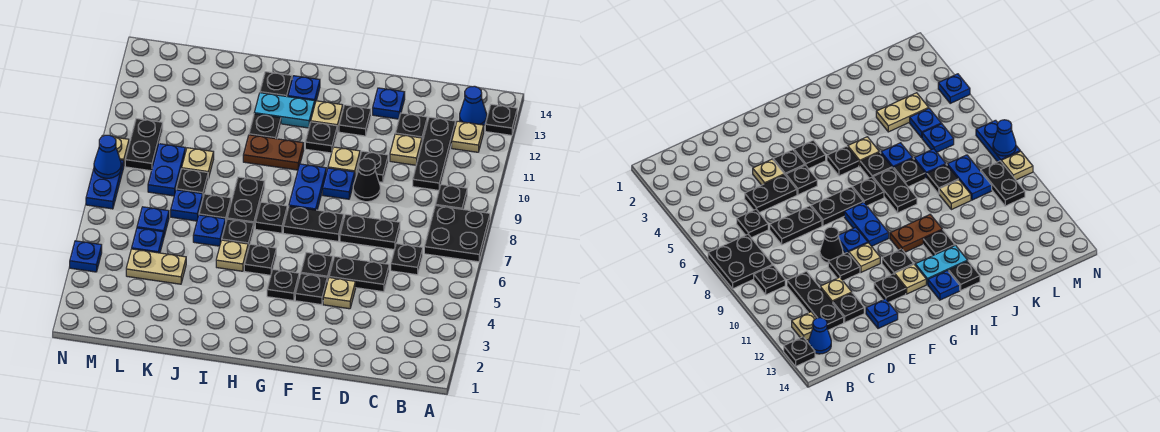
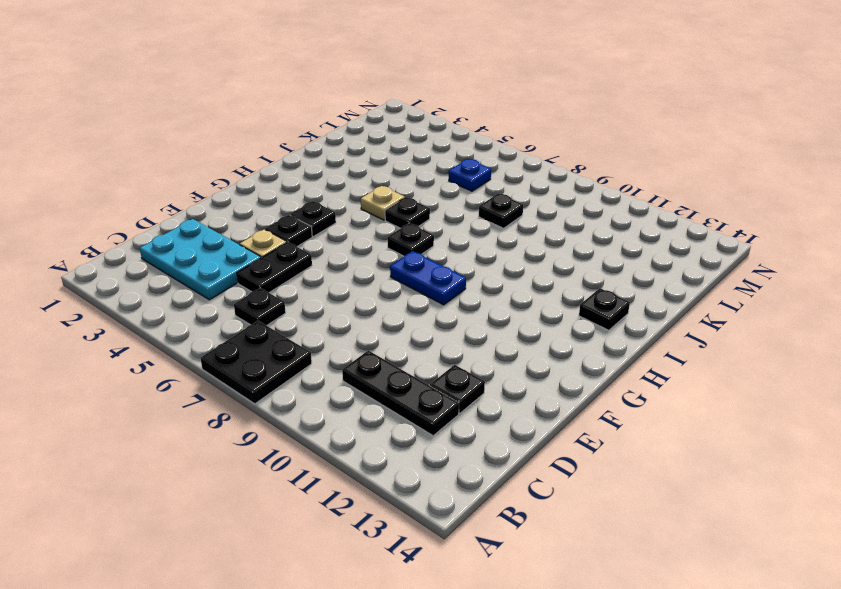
cyan plate C2:D4 level 1 -> none
none -> black plate A13 level 1
none -> black plate B9 level 1
none -> tan plate B12 level 1
none -> blue cone B13 level 1

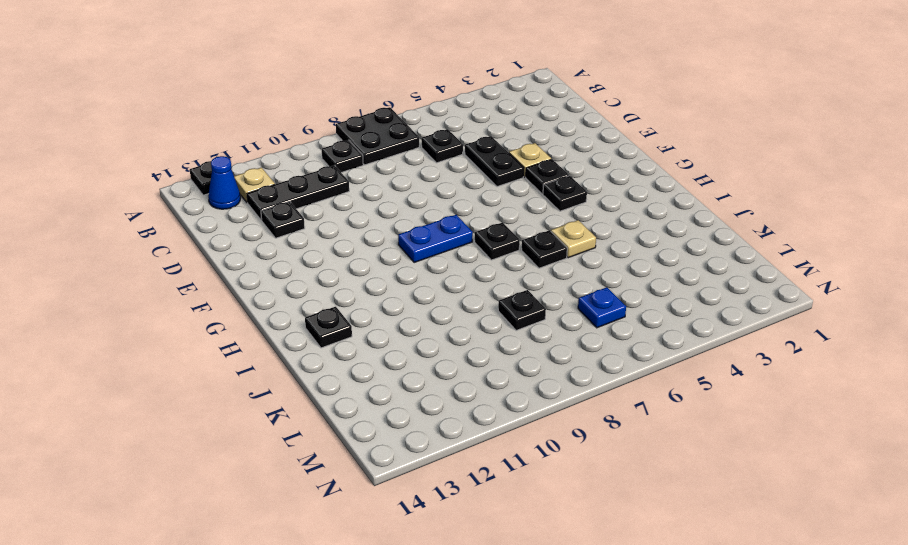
none -> black plate D7:E7 level 1
none -> tan plate D11 level 1
none -> black cone E9 level 1
none -> black plate E10 level 1

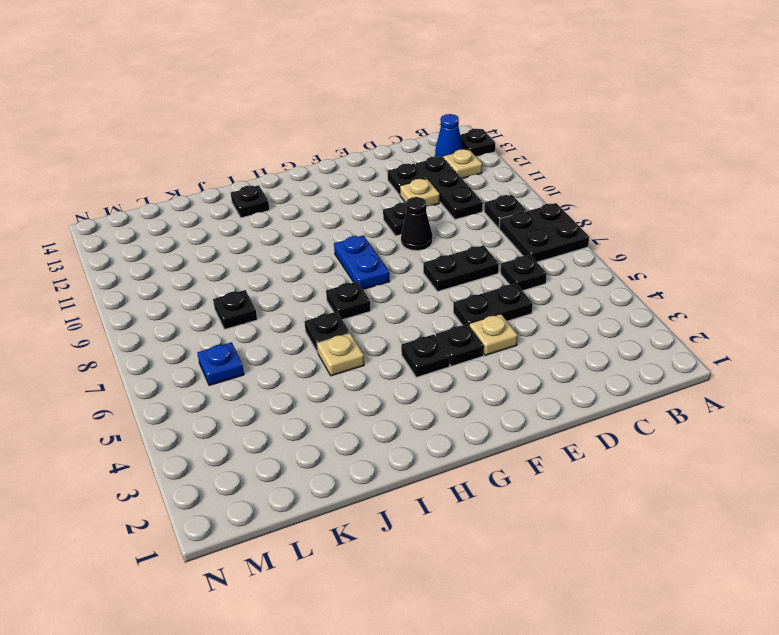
none -> blue plate E13 level 1
none -> black plate F5 level 1
none -> black plate F7:G7 level 1
none -> blue plate F9 level 1

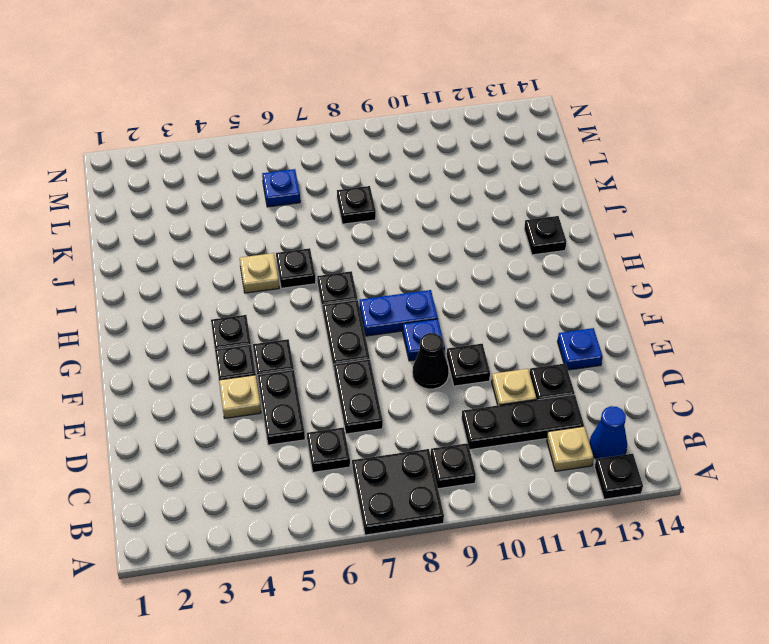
none -> tan plate F10 level 1
none -> black plate F12 level 1
none -> black plate G11 level 1
none -> tan plate G12 level 1

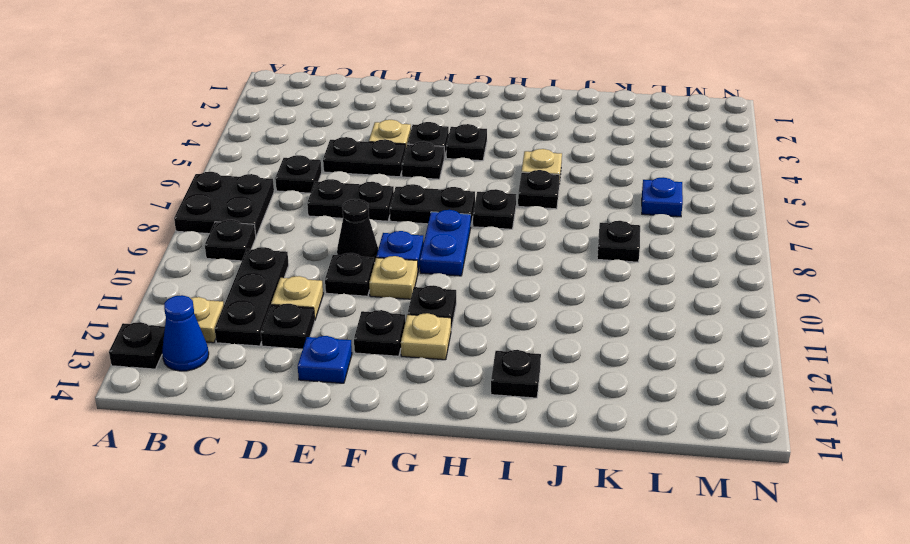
none -> black plate H5 level 1
none -> brown plate H10:I10 level 1
none -> cyan plate H12:I12 level 1
none -> blue plate H13 level 1

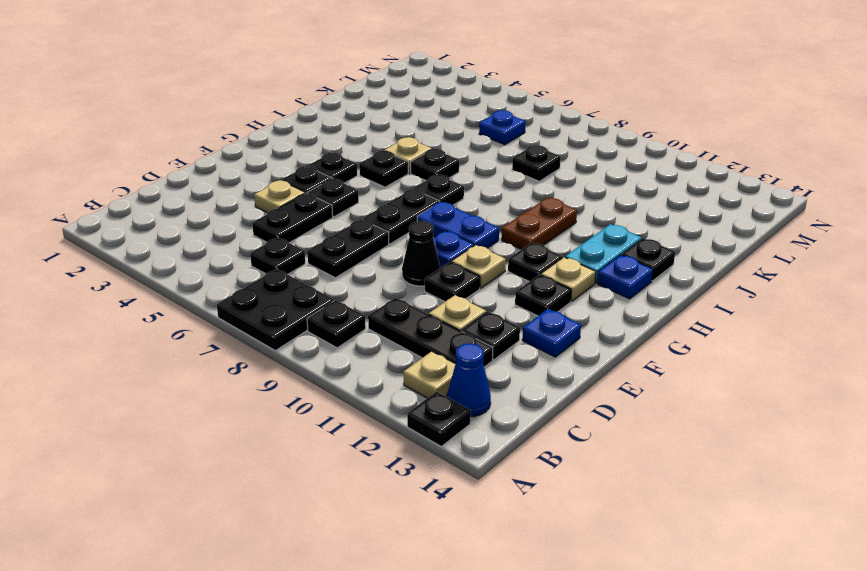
none -> black plate I7:I8 level 1
none -> black plate I11 level 1
none -> blue plate J6 level 1
none -> black plate J7 level 1

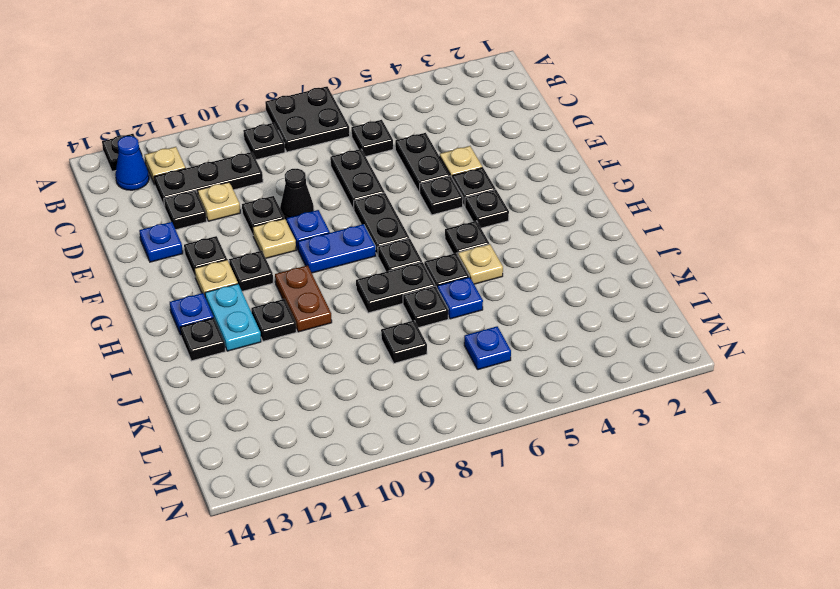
none -> tan plate K4:L4 level 1
none -> blue plate K7 level 1
none -> tan plate K9 level 1
none -> blue plate L5 level 1

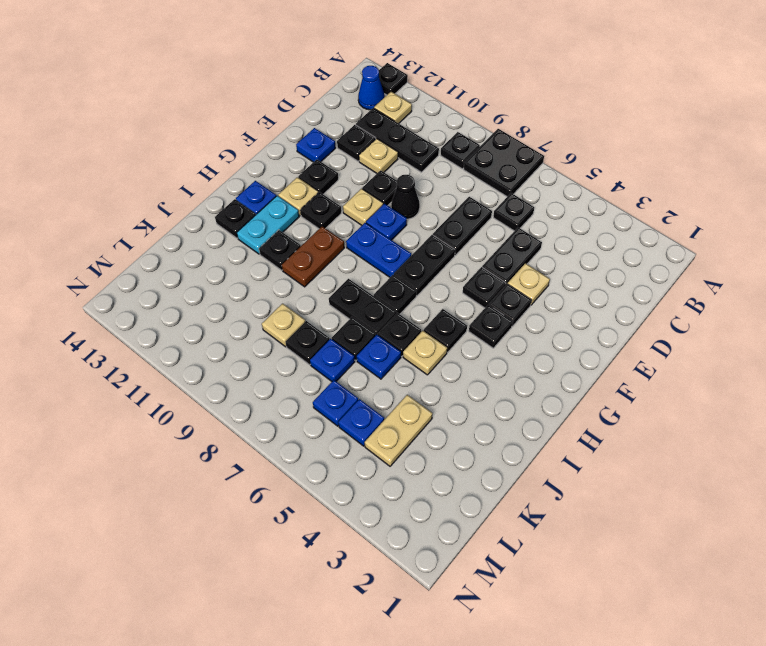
none -> blue plate L8:L9 level 1
none -> black plate M9:M10 level 1
none -> blue plate N4 level 1
none -> blue plate N7:N8 level 1

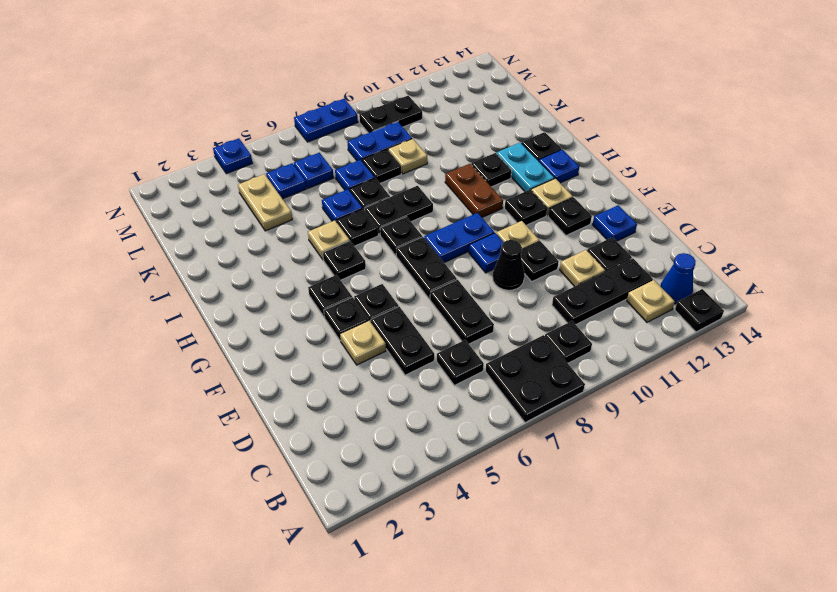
none -> tan plate N9 level 1
none -> blue cone N8 level 2

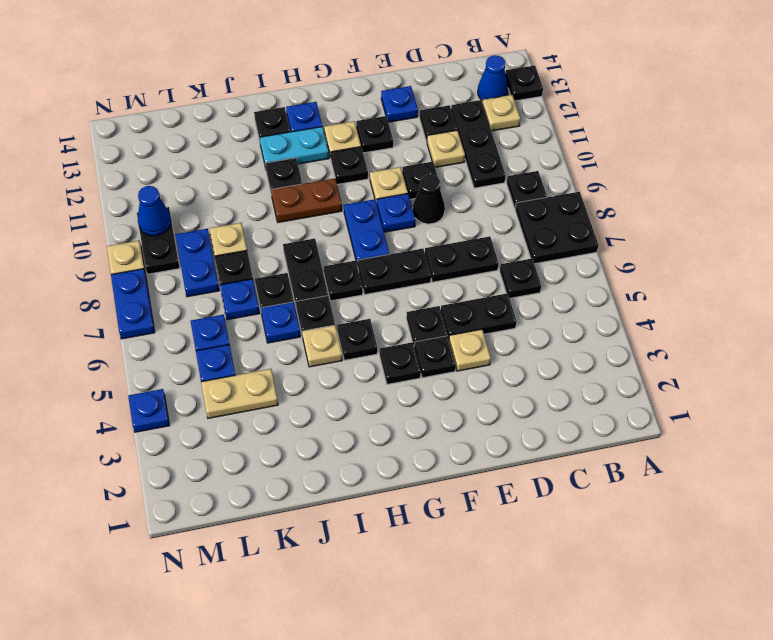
blue cone M10 level 2 -> blue cone N8 level 2

